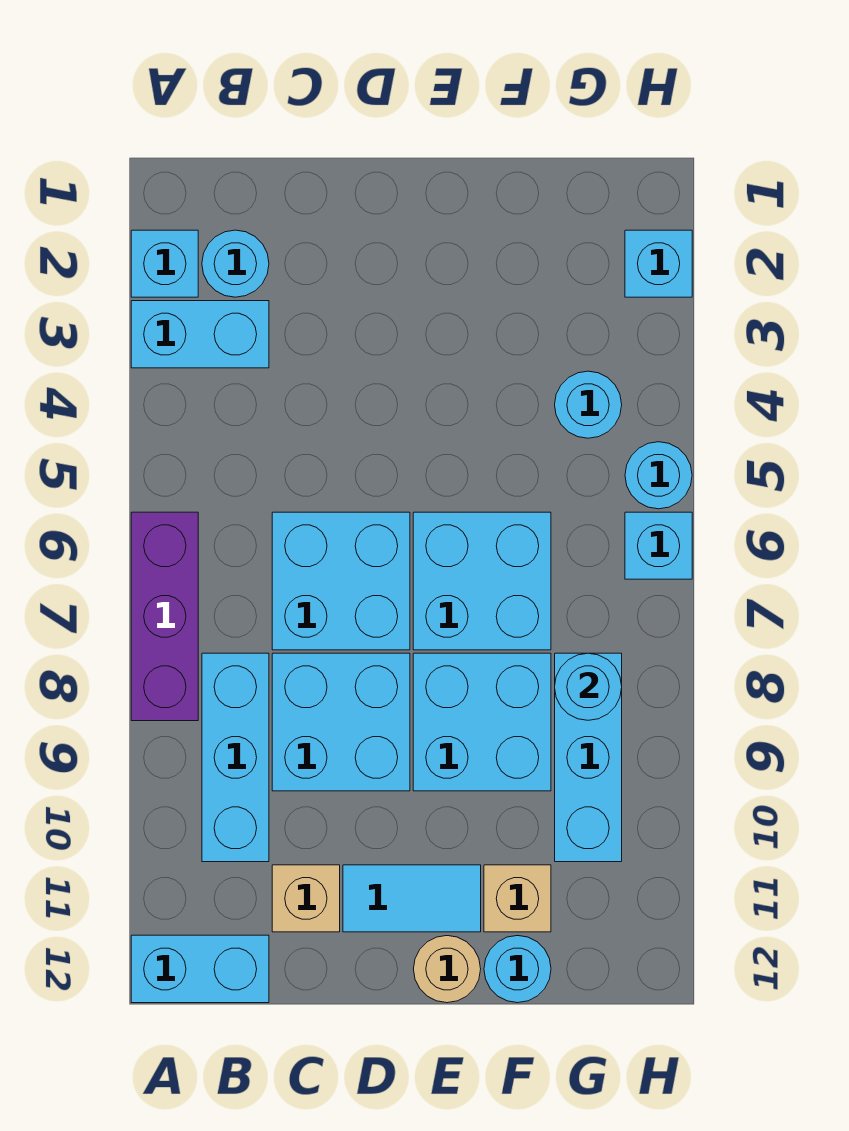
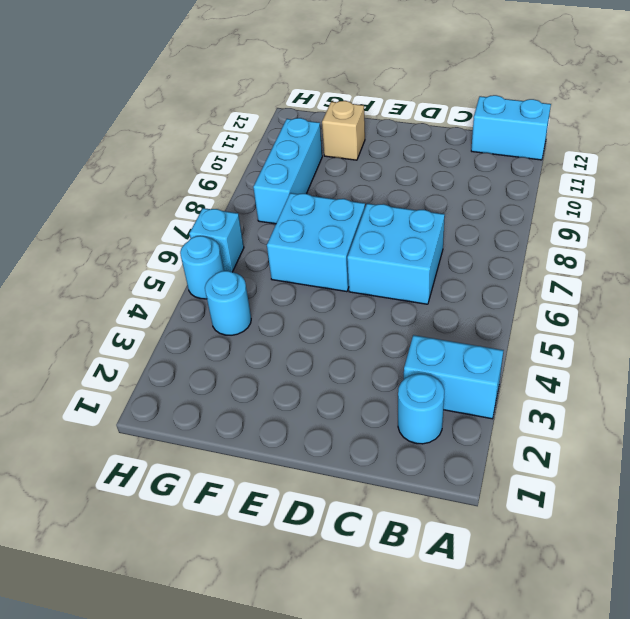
none -> cyan brick A2 level 1
none -> purple brick A6:A8 level 1
none -> cyan brick B8:B10 level 1

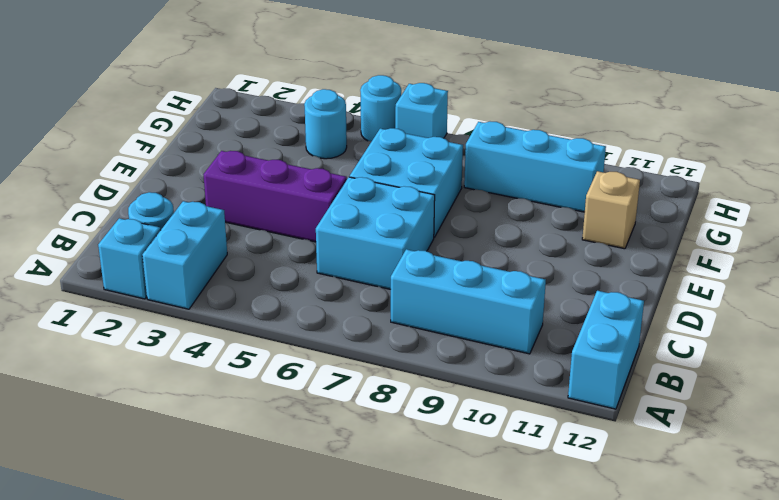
purple brick D3:D5 level 1 -> purple brick A6:A8 level 1
none -> cyan brick C8:D9 level 1
none -> tan brick C11 level 1
none -> cyan tile D11:E11 level 1

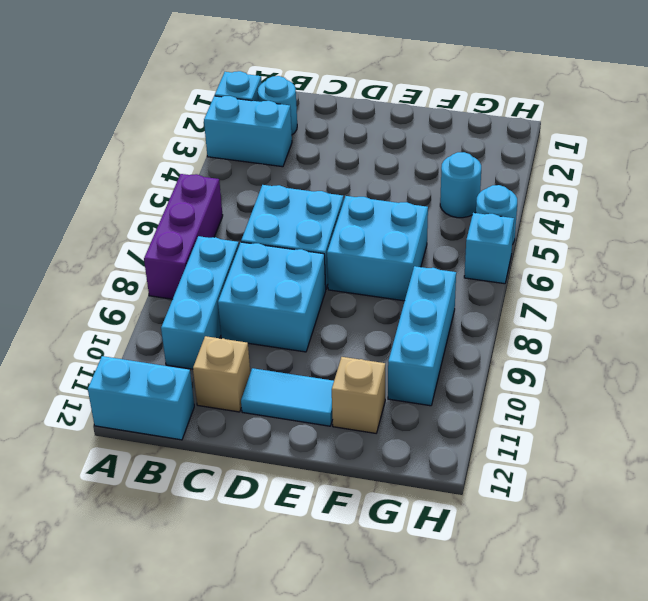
none -> cyan brick E8:F9 level 1
none -> tan round brick E12 level 1
none -> cyan round brick F12 level 1

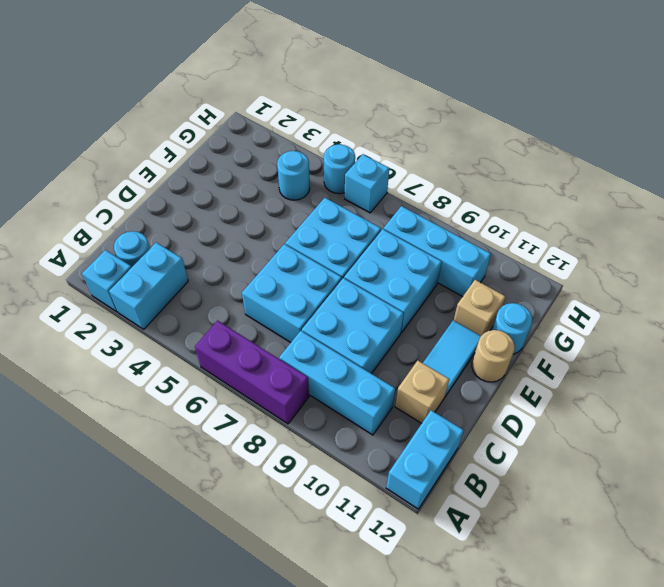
none -> cyan brick H2 level 1
none -> cyan round brick G8 level 2

